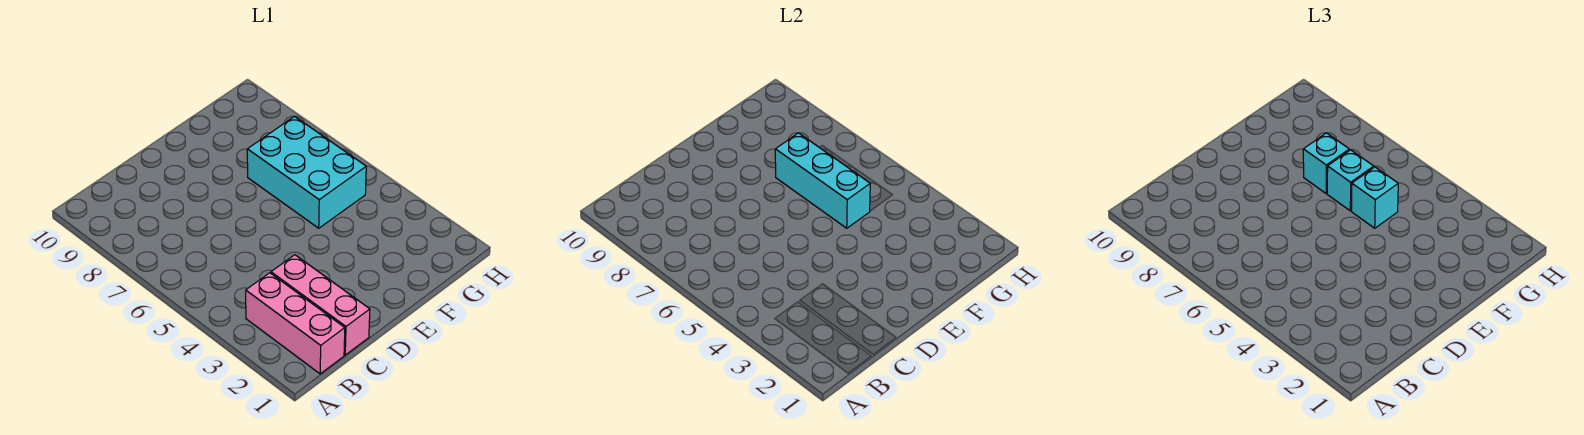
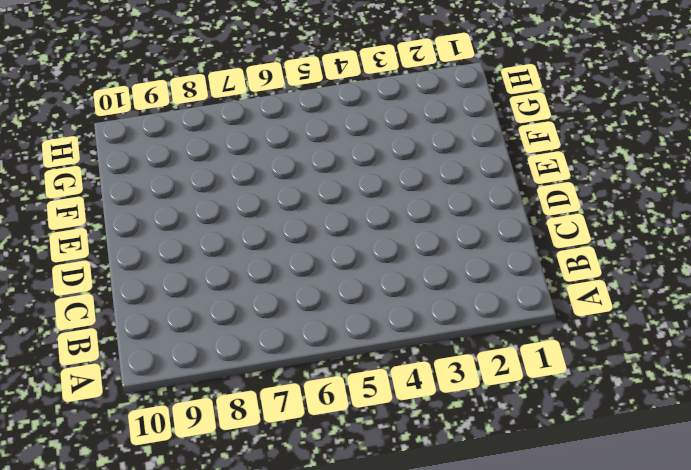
none -> pink brick B1:B3 level 1
none -> pink brick C1:C3 level 1

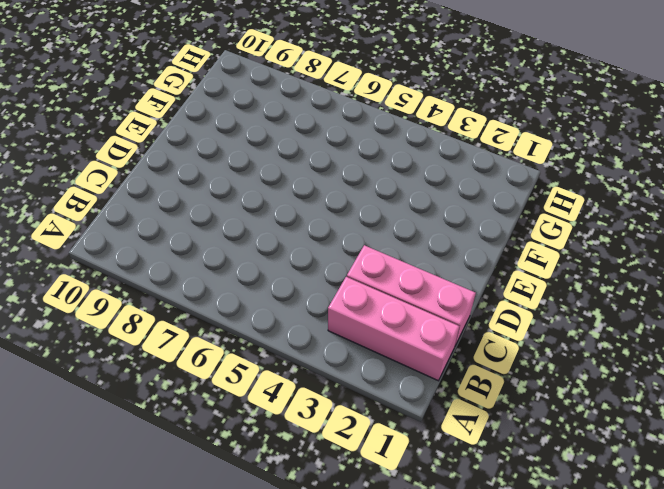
none -> cyan brick F5:G7 level 1
none -> cyan brick F5:F7 level 2

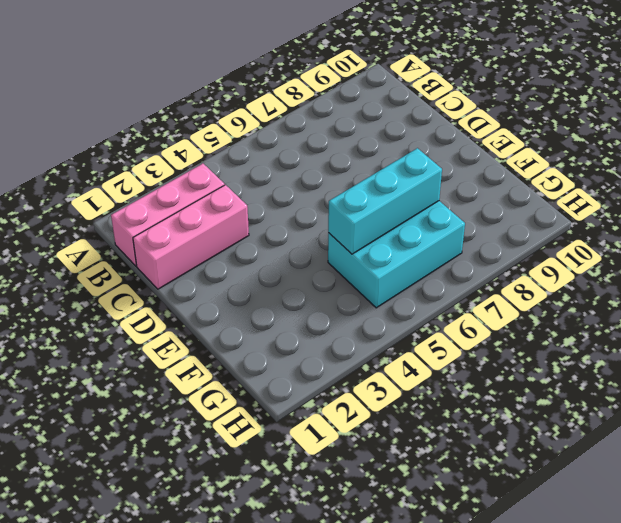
none -> cyan brick F5 level 3
none -> cyan brick F6 level 3

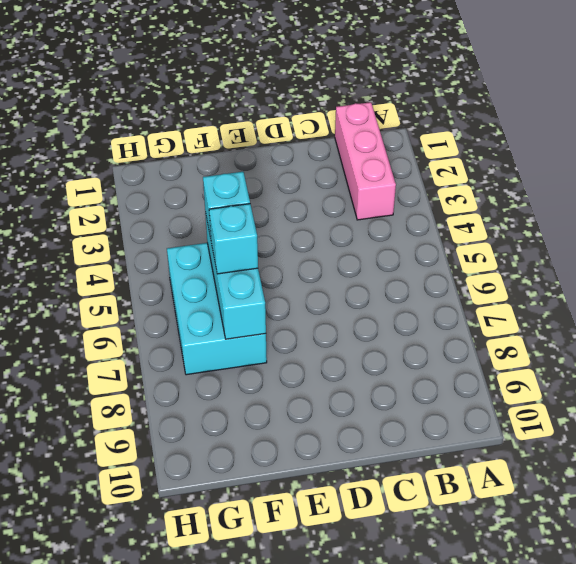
none -> pink brick C1:C3 level 1
none -> cyan brick F7 level 3

